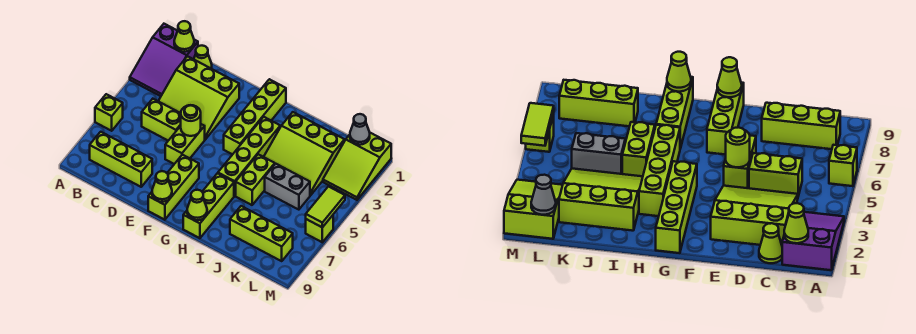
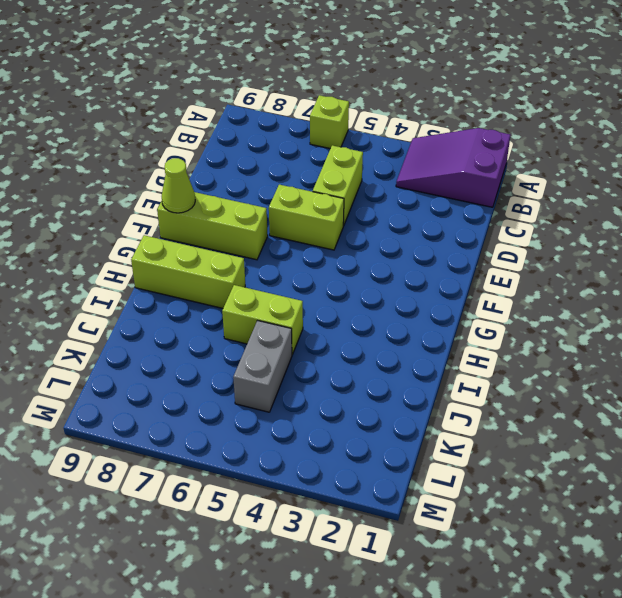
none -> lime brick B8:D8 level 1
none -> lime cone C1 level 1
none -> lime slope C2:E4 level 1 top 2

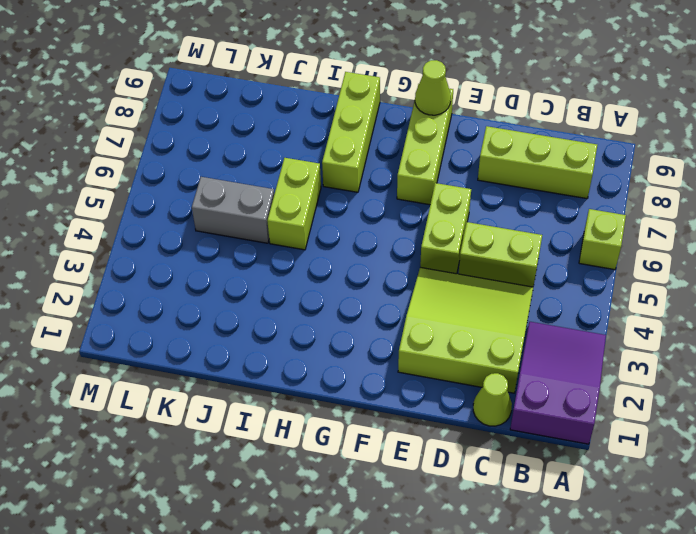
none -> lime brick G1:G4 level 1
none -> lime brick H3:H6 level 1
none -> lime slope I2:K4 level 1 top 2

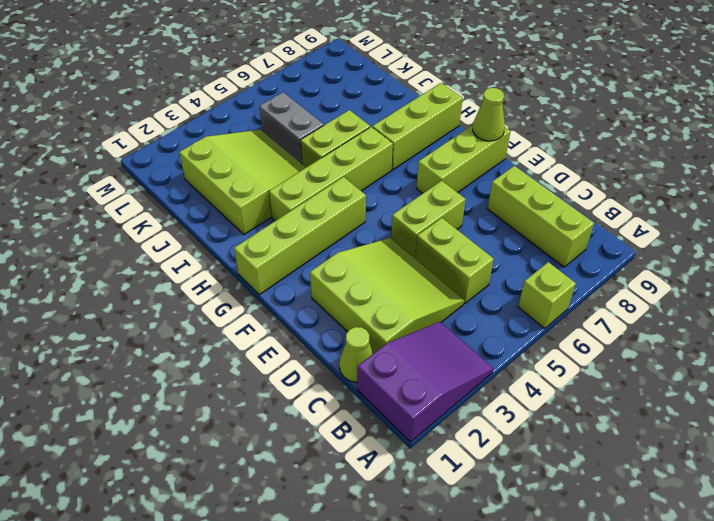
none -> lime brick J8:L8 level 1
none -> lime slope L1:M3 level 1 top 1
none -> lime brick M6 level 1

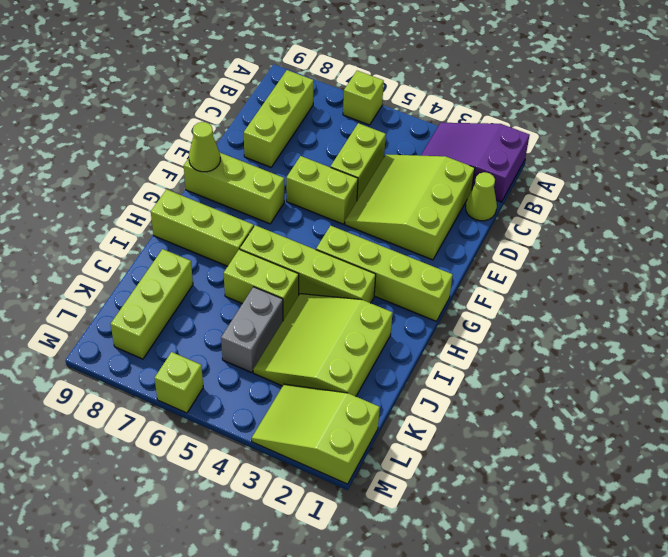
none -> lime cone B1 level 2
none -> lime round brick E5 level 2
none -> lime cone H9 level 2

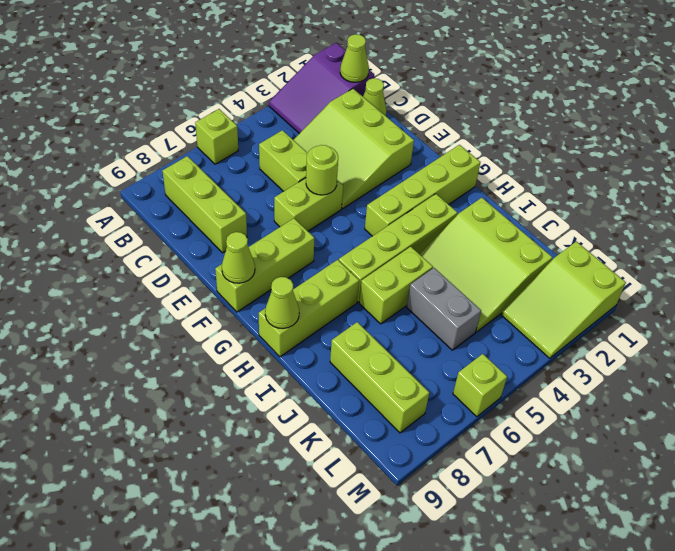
none -> grey cone L1 level 2
none -> lime tile M5:M6 level 2

